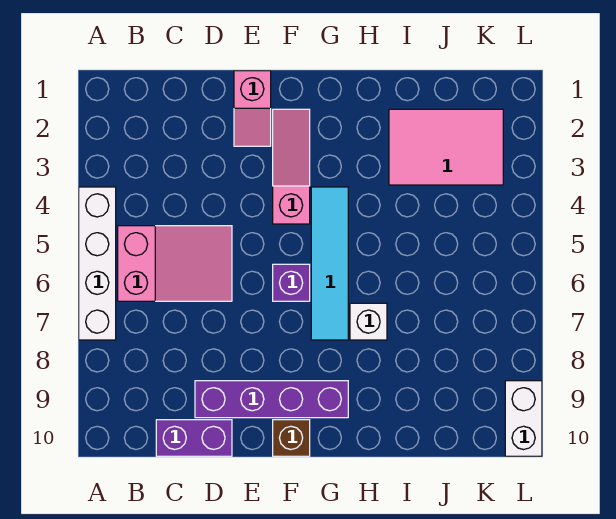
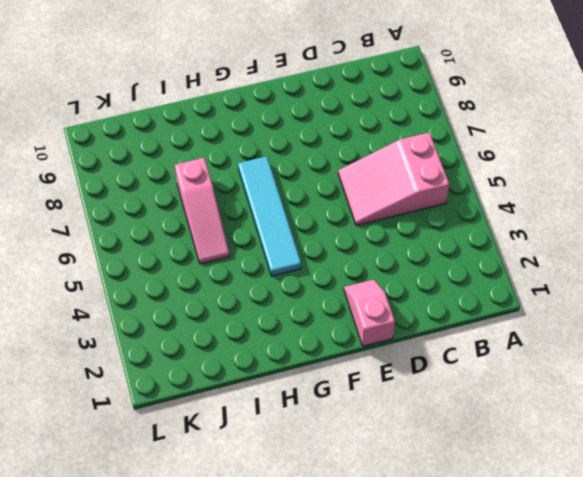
pink slope I5:I7 level 1 top 7 -> pink slope F2:F4 level 1 top 4
none -> white brick A4:A7 level 1
none -> purple brick C10:D10 level 1
none -> purple brick D9:G9 level 1

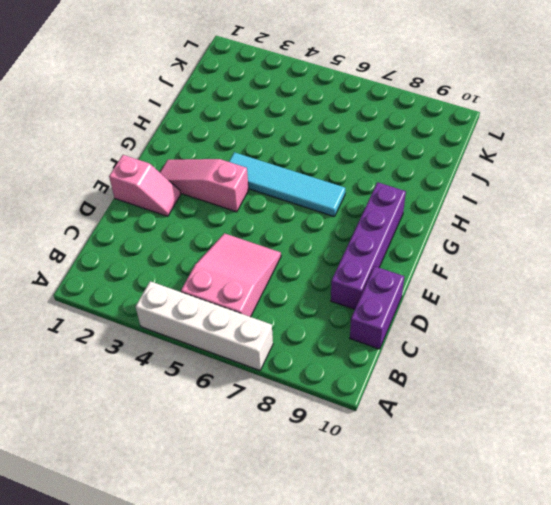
none -> purple brick F6 level 1
none -> brown brick F10 level 1
none -> white brick H7 level 1

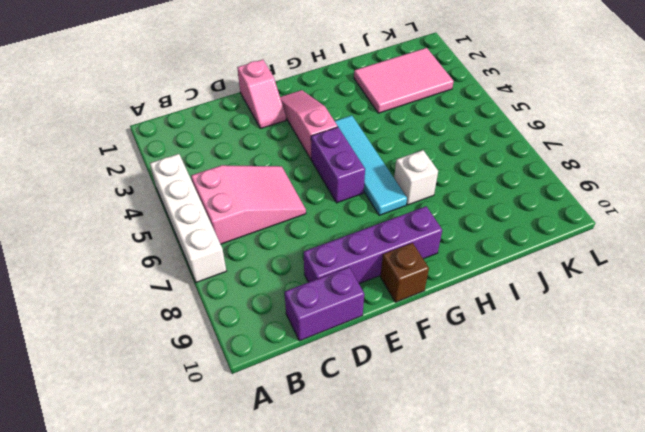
purple brick F5:F6 level 1 -> purple brick F6 level 1
none -> white brick L9:L10 level 1

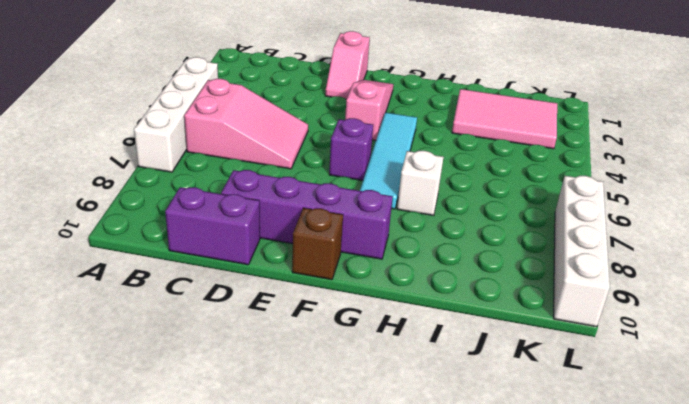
white brick L7:L10 level 1 -> white brick L9:L10 level 1

